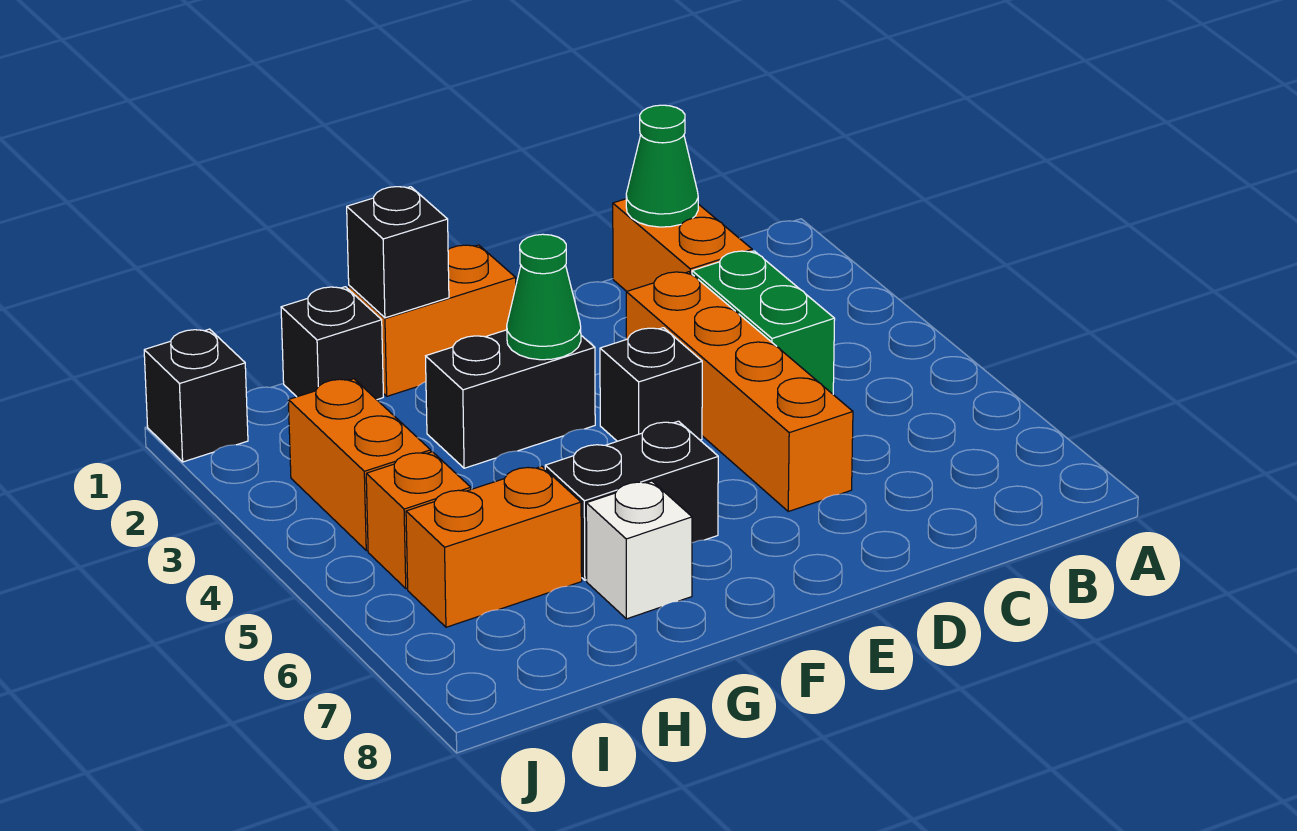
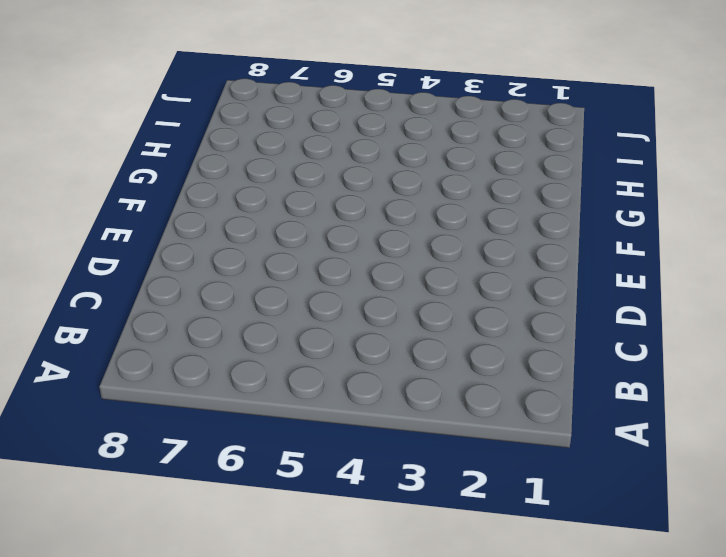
none -> orange brick C1:C2 level 1
none -> green brick C3:C4 level 1
none -> orange brick D3:D6 level 1

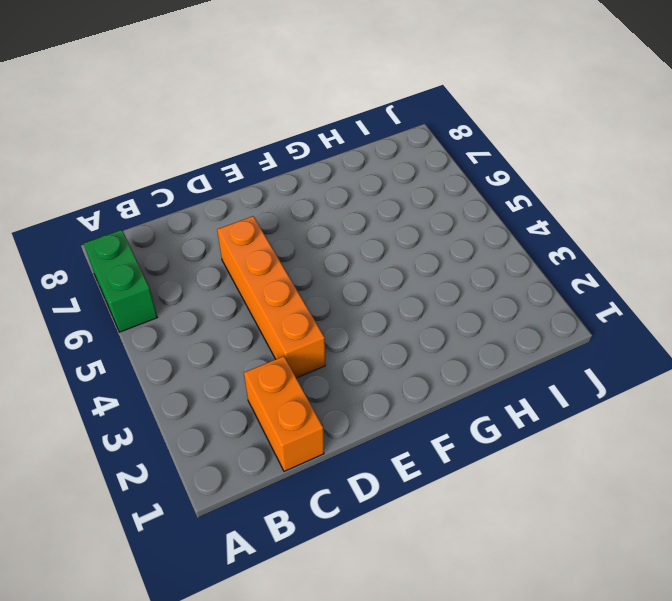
green brick A6:A7 level 1 -> green brick C3:C4 level 1
none -> black brick E4 level 1
none -> orange brick F1:G1 level 1
none -> black brick F3:G3 level 1

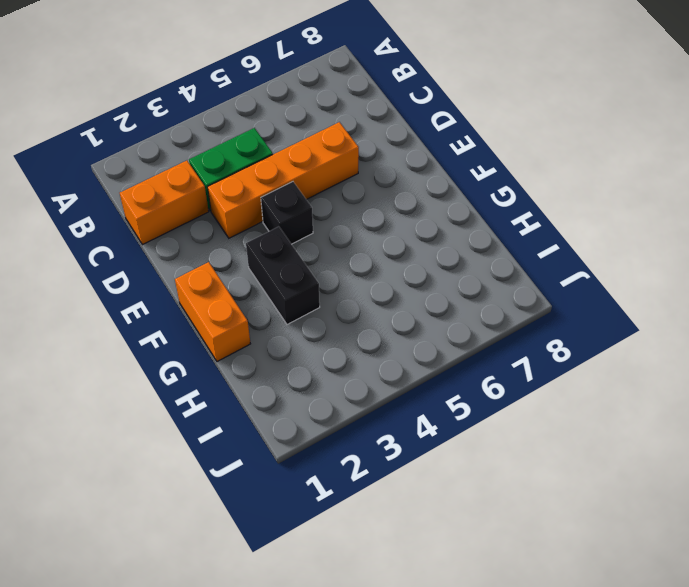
none -> black brick F6:G6 level 1
none -> white brick G7 level 1
none -> black brick H1 level 1

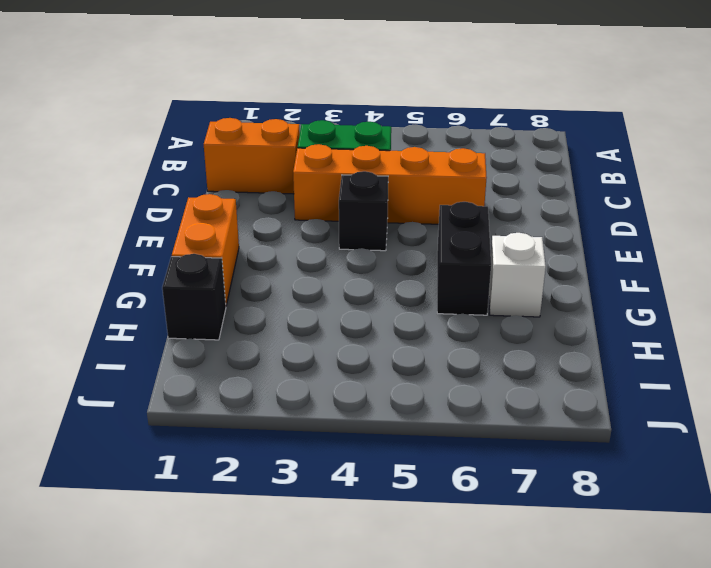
none -> black brick F3:G3 level 1
none -> orange brick H6:I6 level 1
none -> orange brick I3:I4 level 1

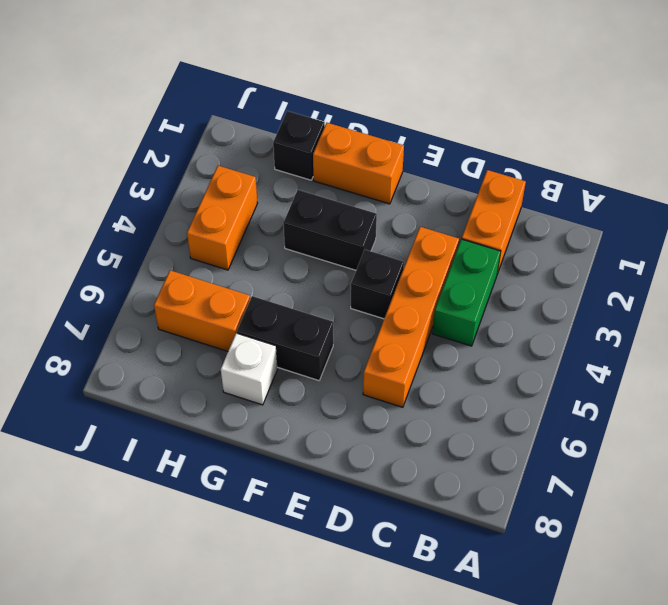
none -> orange brick I5 level 1
none -> black brick J1 level 1
none -> green cone C1 level 2

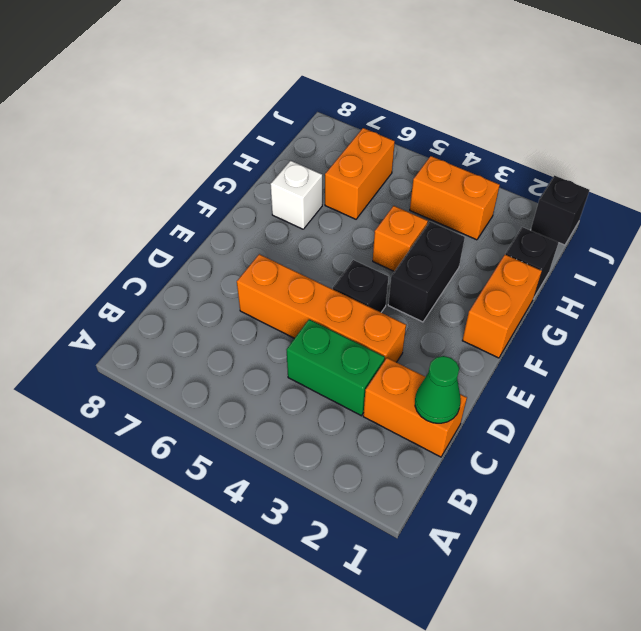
orange brick G4 level 1 -> orange brick I5 level 1
none -> black brick F6:G6 level 1
none -> green cone F3 level 2
none -> black brick G1 level 2

